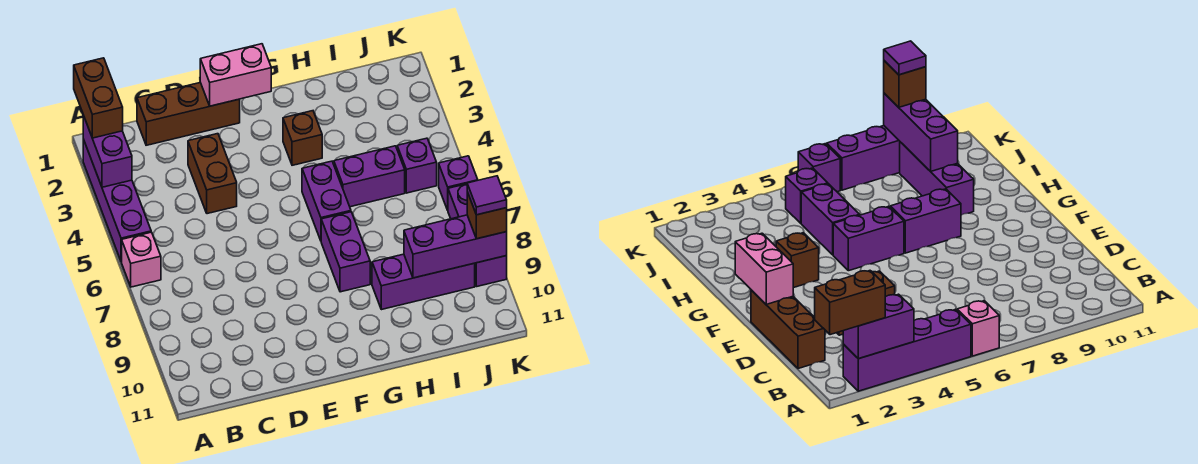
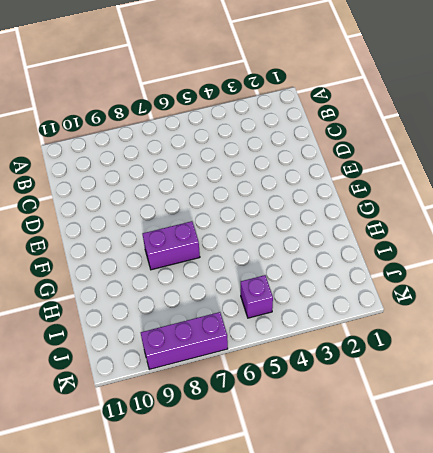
none -> purple brick A2:A5 level 1
none -> pink brick A6 level 1
none -> brown brick C1:E1 level 1

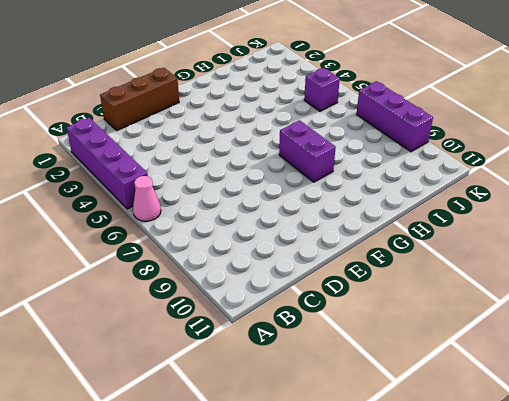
pink cone A6 level 1 -> pink brick A6 level 1
none -> brown brick D3:D4 level 1
none -> brown brick G3 level 1
none -> purple brick G5:G6 level 1

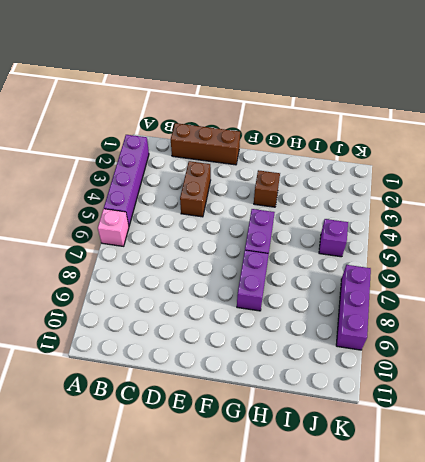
none -> purple brick H5:I5 level 1
none -> purple brick H9:J9 level 1
none -> purple brick K6 level 1

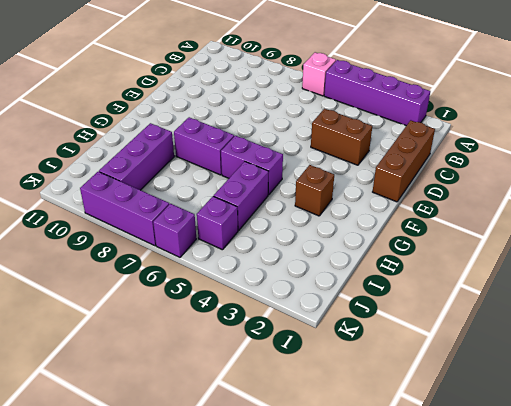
none -> purple brick A2:A3 level 2
none -> pink brick E1:F1 level 2
none -> purple brick I9:K9 level 2

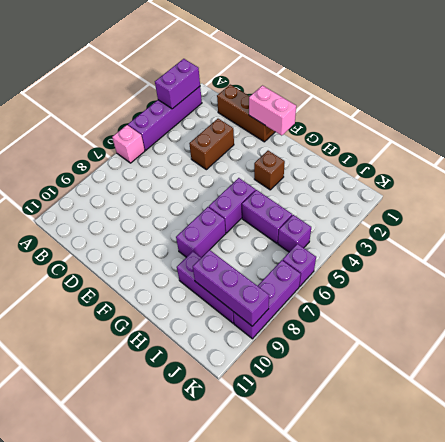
none -> brown brick A1:A2 level 3
none -> brown brick K9 level 3
none -> purple tile K9 level 4

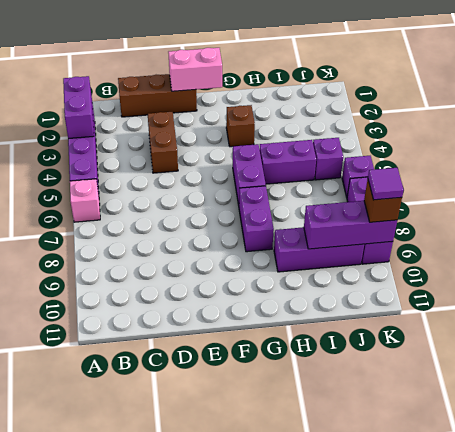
none -> brown brick A1:A2 level 3

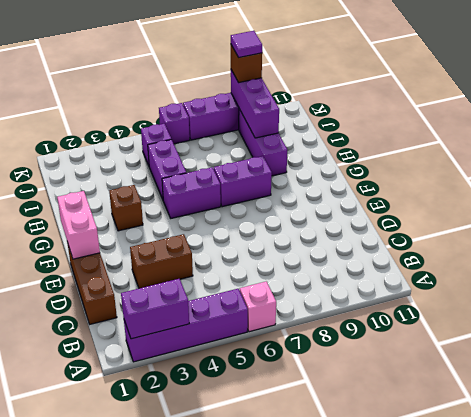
none -> brown brick A1:A2 level 3

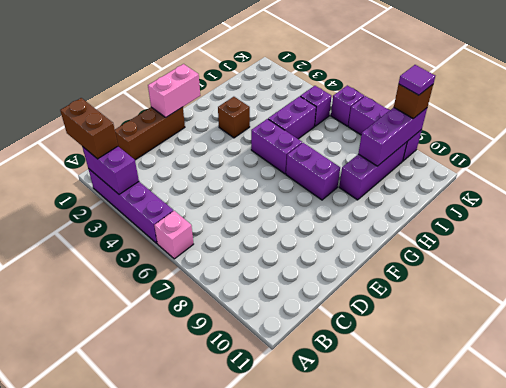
none -> brown brick D3:D4 level 1

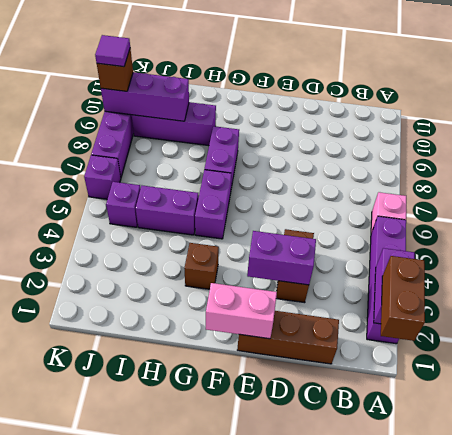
purple brick D3:E3 level 2 -> none

